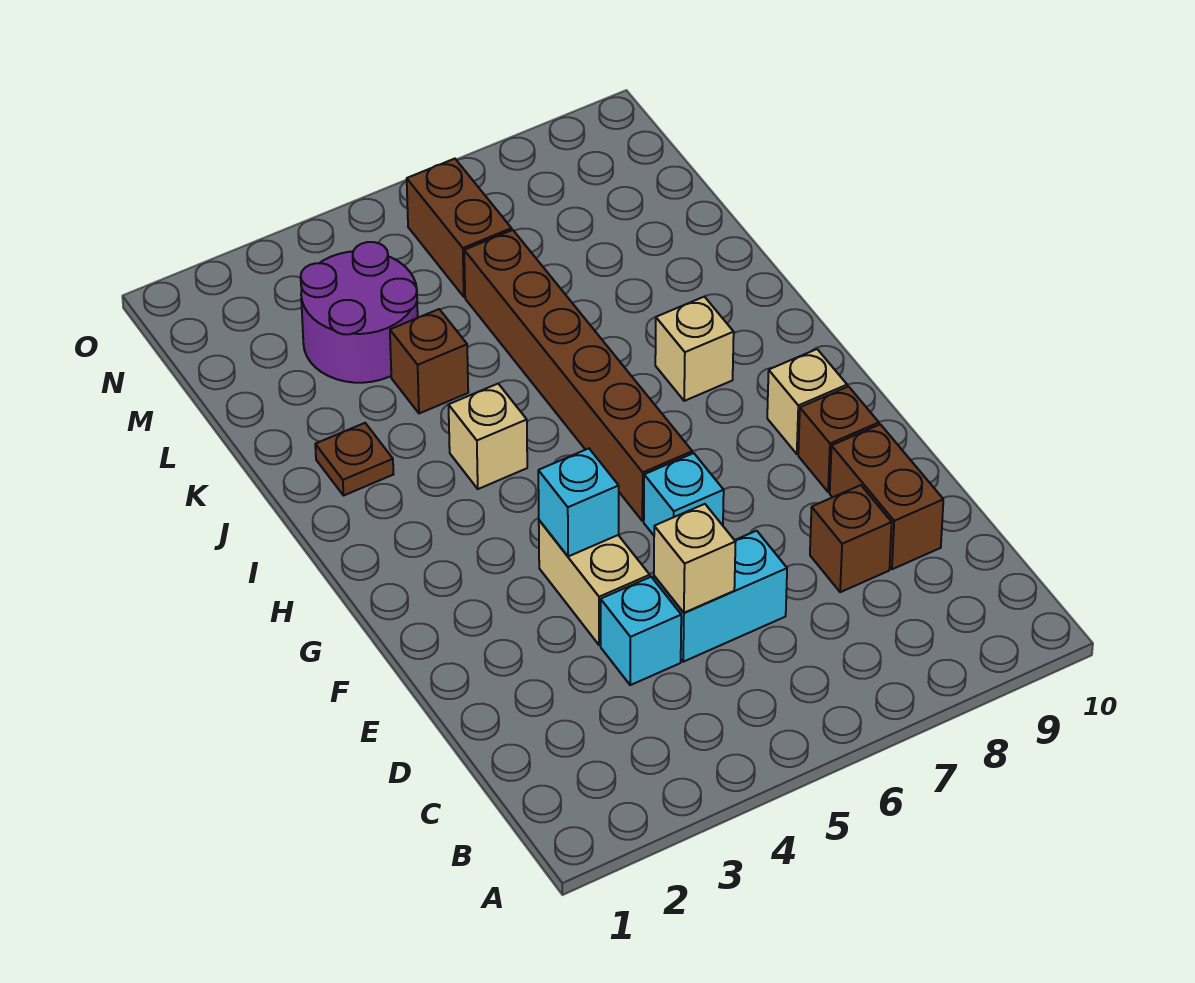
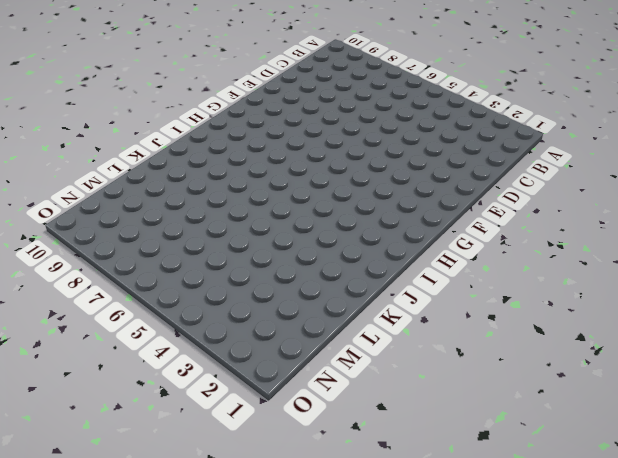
none -> cyan brick D4 level 1
none -> cyan brick D5:D6 level 1
none -> brown brick D8 level 1

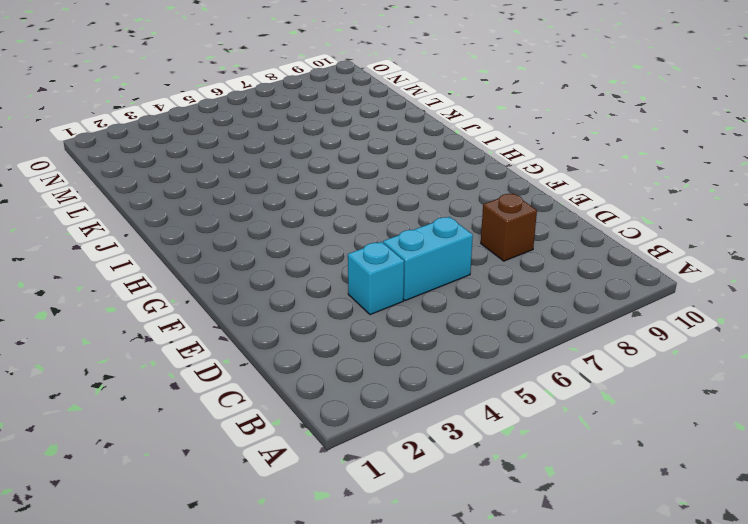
none -> brown brick D9:E9 level 1
none -> tan brick E4:F4 level 1
none -> cyan brick F6 level 1

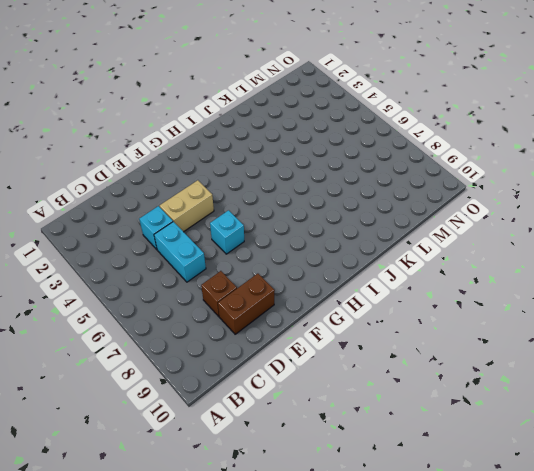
none -> brown brick F9 level 1
none -> brown brick G6:L6 level 1
none -> tan brick G9 level 1

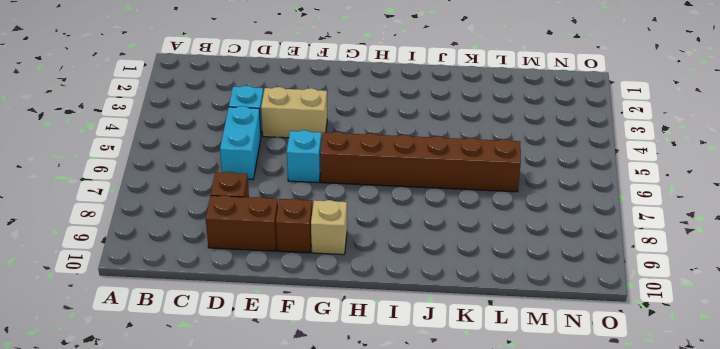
none -> tan brick I4 level 1
none -> tan brick I8 level 1
none -> brown plate J2 level 1

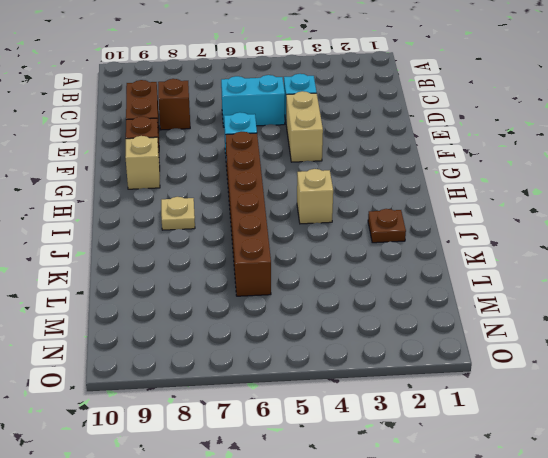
tan plate I8 level 1 -> tan brick I8 level 1
none -> brown brick K4 level 1
none -> purple round brick L3:M4 level 1
none -> brown brick M6:N6 level 1

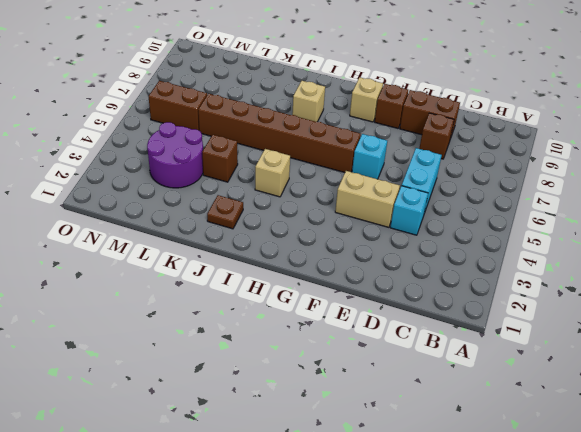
none -> tan brick D5 level 2
none -> cyan brick F4 level 2

